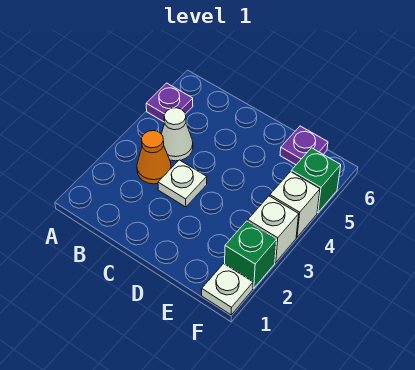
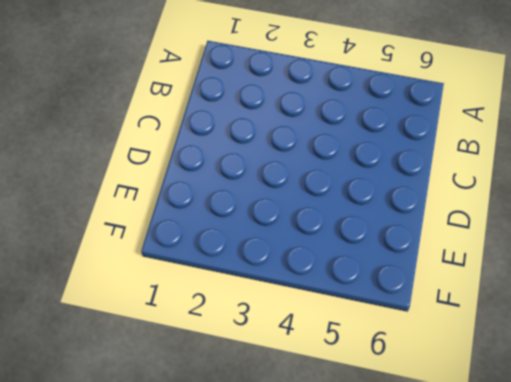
none -> purple plate A5 level 1
none -> orange cone B3 level 1

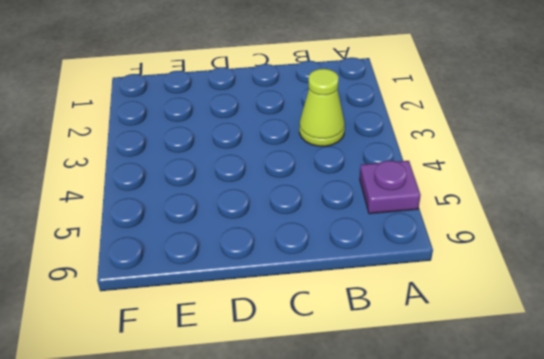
lime cone B3 level 1 -> orange cone B3 level 1
none -> white cone B4 level 1
none -> white plate C3 level 1

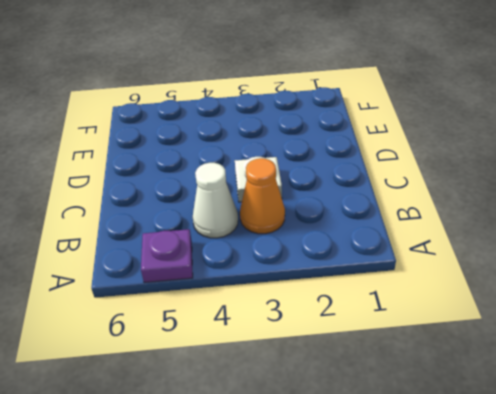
none -> purple plate E6 level 1
none -> white plate F1 level 1

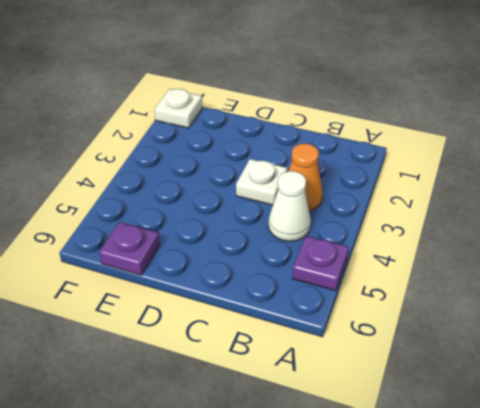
none -> green brick F2 level 1
none -> white brick F3 level 1

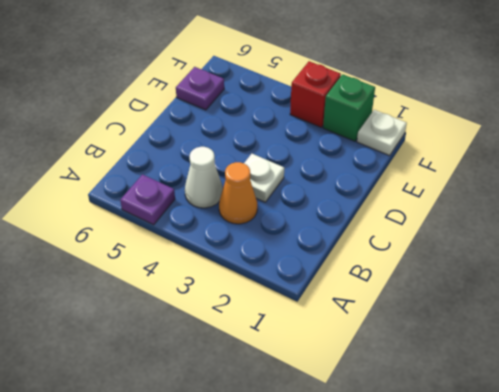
red brick F3 level 1 -> white brick F3 level 1
none -> white brick F4 level 1
none -> green brick F5 level 1

